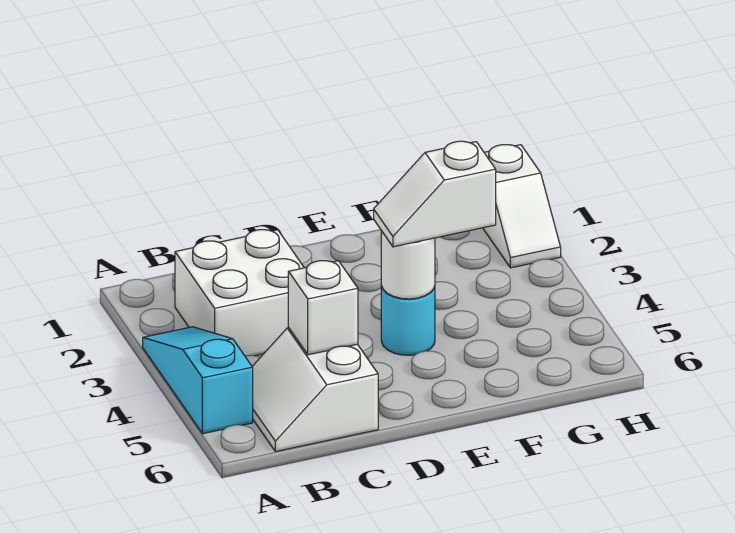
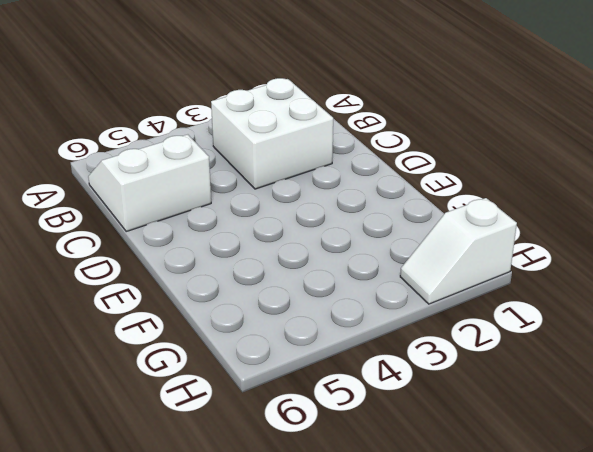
none -> cyan slope A3:A5 level 1 top 5
none -> cyan round brick E4 level 1

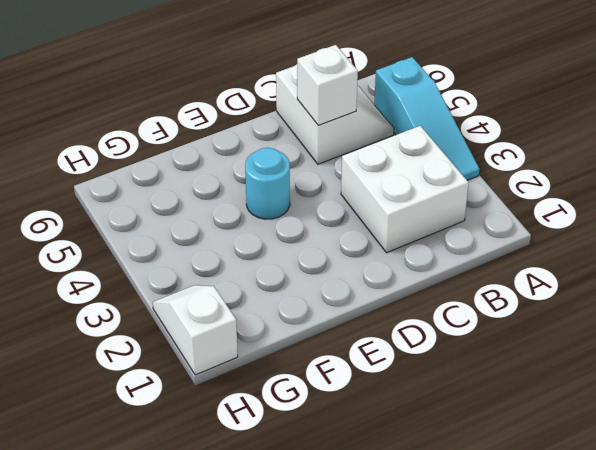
none -> white round brick E4 level 2
none -> white slope E4:F4 level 3 top F

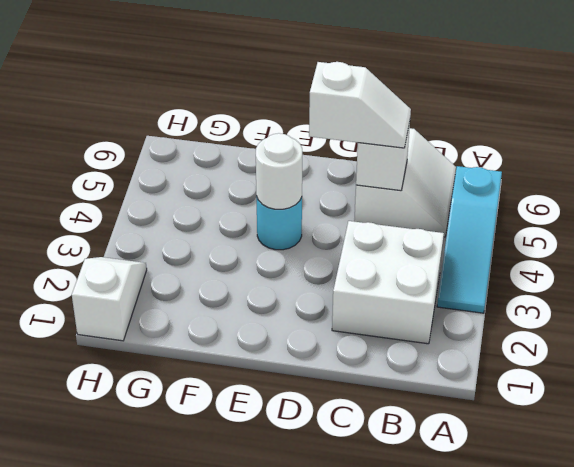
white slope C5:D5 level 3 top D -> white slope E4:F4 level 3 top F

